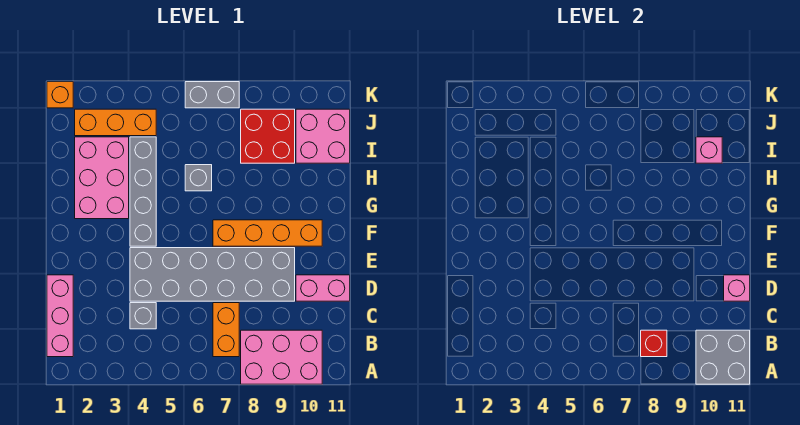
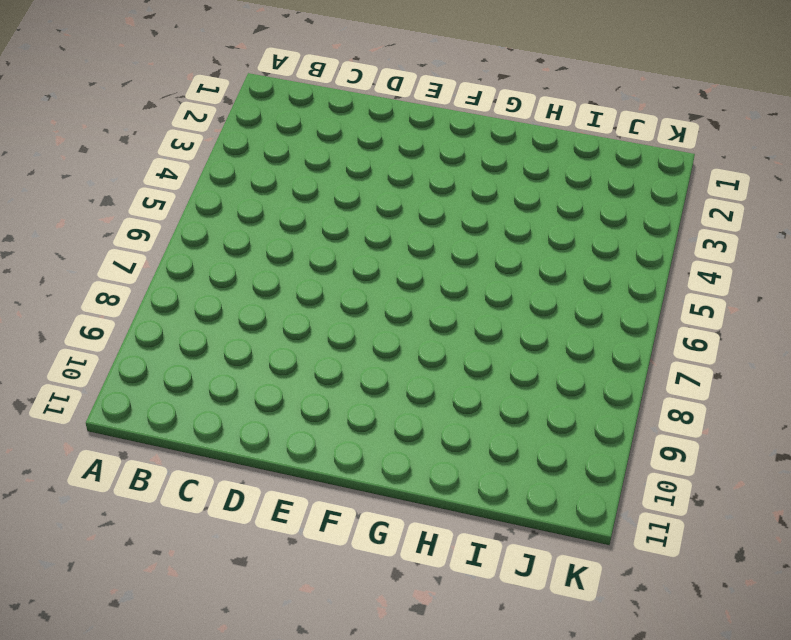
none -> pink brick A8:B10 level 1
none -> pink brick B1:D1 level 1
none -> orange brick B7:C7 level 1

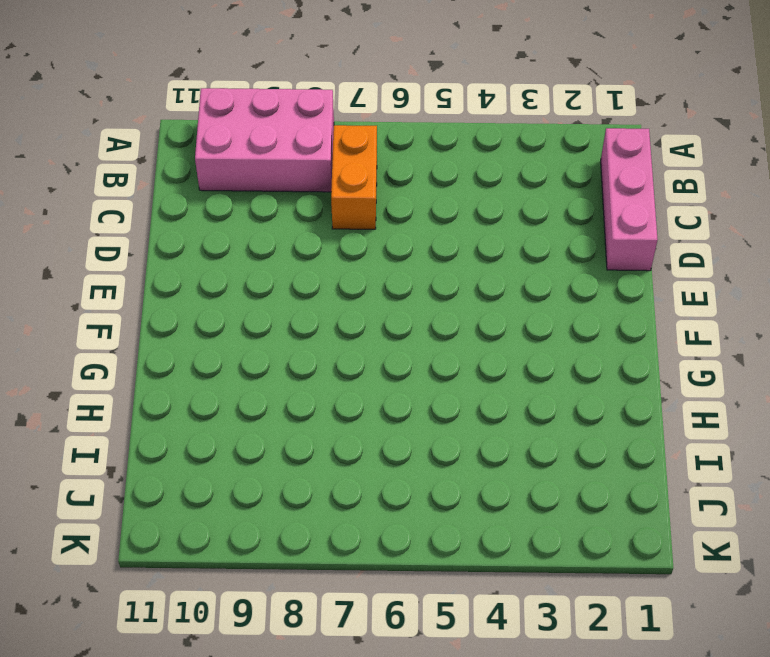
none -> grey brick C4 level 1
none -> grey brick D4:E9 level 1
none -> pink brick D10:D11 level 1

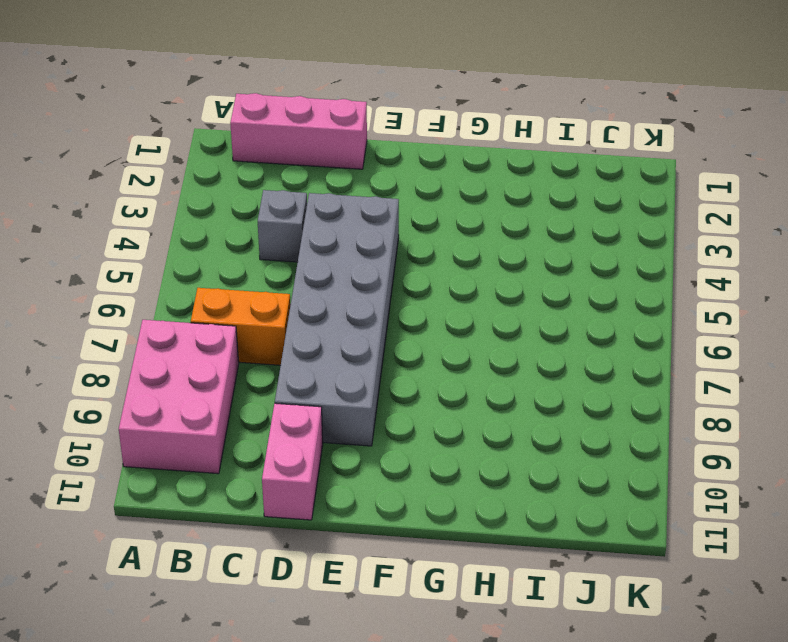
none -> grey brick F4:I4 level 1
none -> orange brick F7:F10 level 1
none -> pink brick G2:I3 level 1

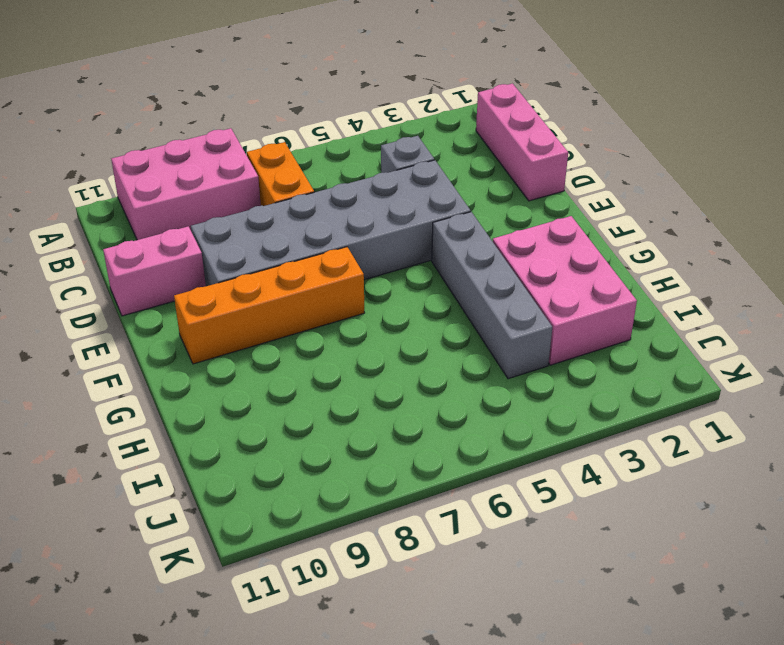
none -> grey brick H6 level 1
none -> red brick I8:J9 level 1
none -> pink brick I10:J11 level 1

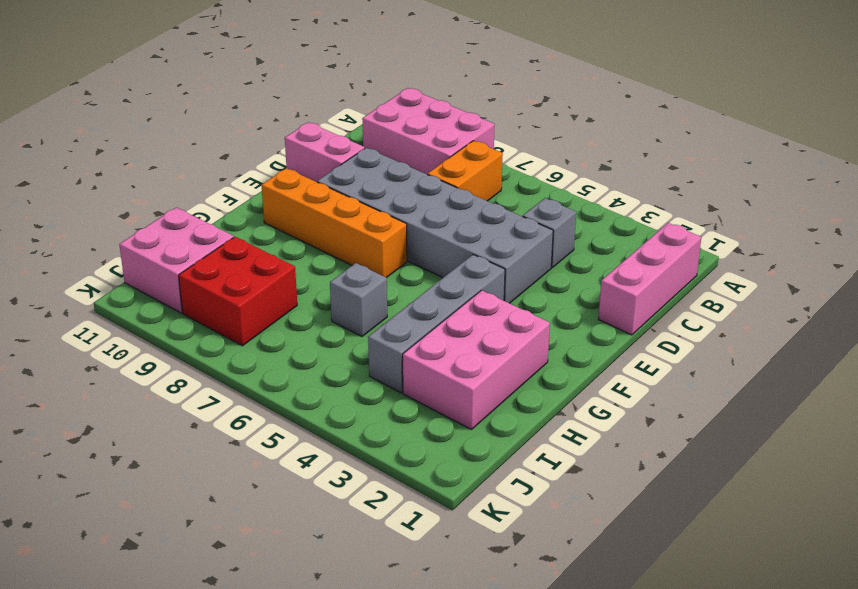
none -> orange brick J2:J4 level 1
none -> orange brick K1 level 1
none -> grey brick K6:K7 level 1

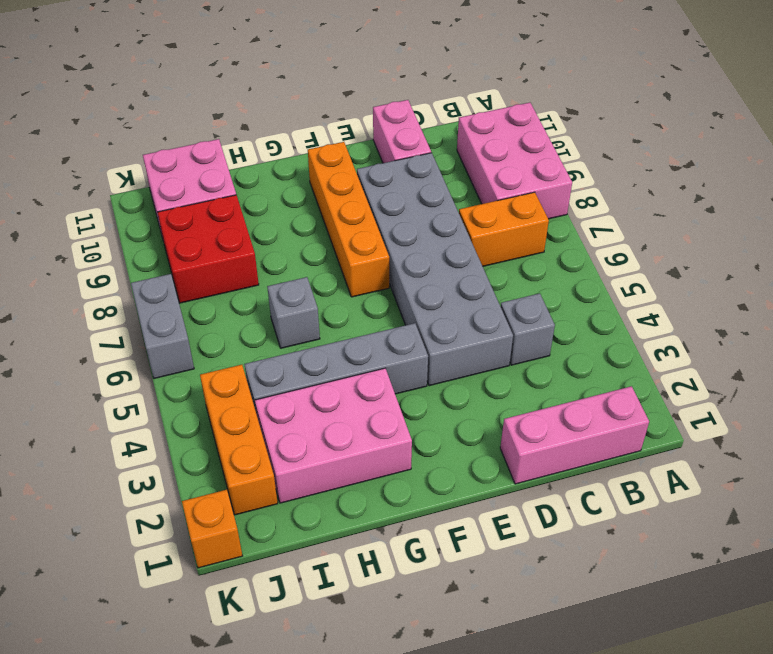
none -> grey brick A10:B11 level 2
none -> red brick B8 level 2
none -> pink brick D11 level 2

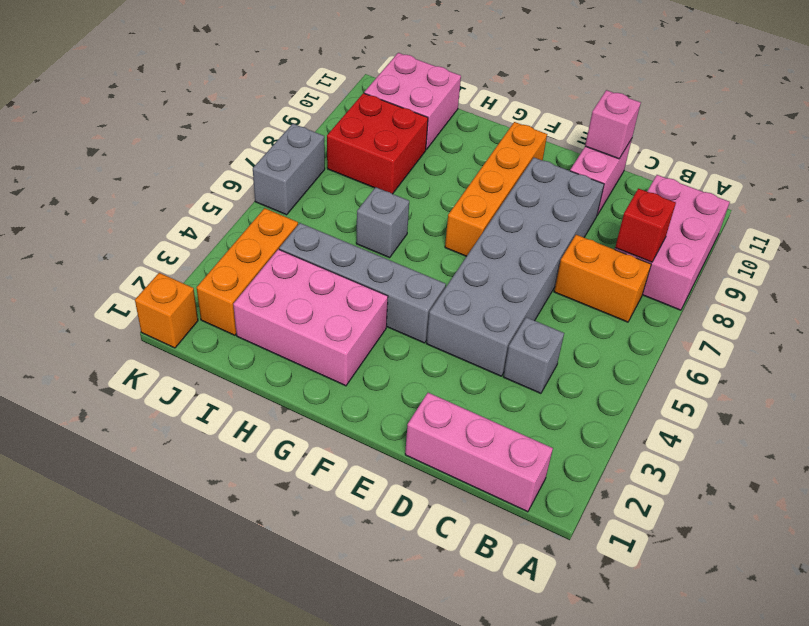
none -> grey brick A10:B11 level 2
none -> pink brick I10 level 2

